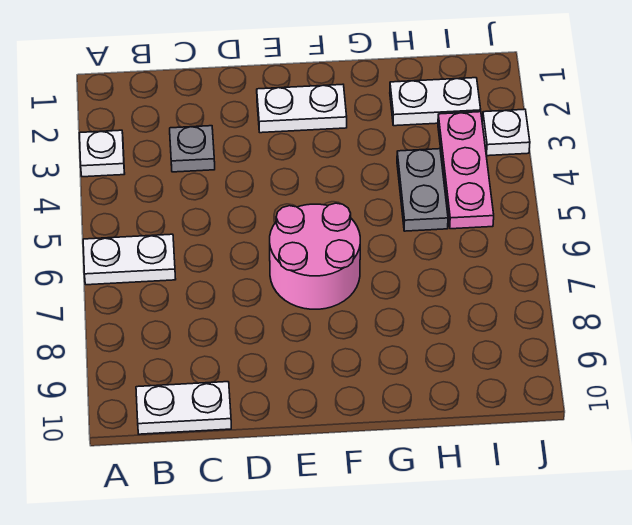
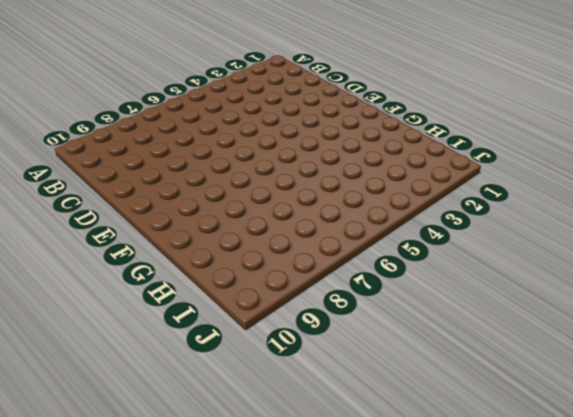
none -> white plate A3 level 1
none -> white plate A6:B6 level 1

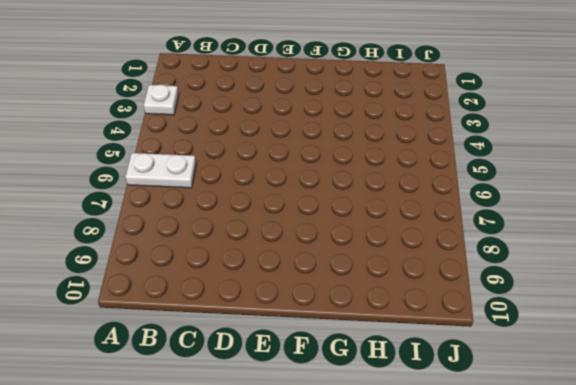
none -> white plate B10:C10 level 1
none -> grey plate C3 level 1

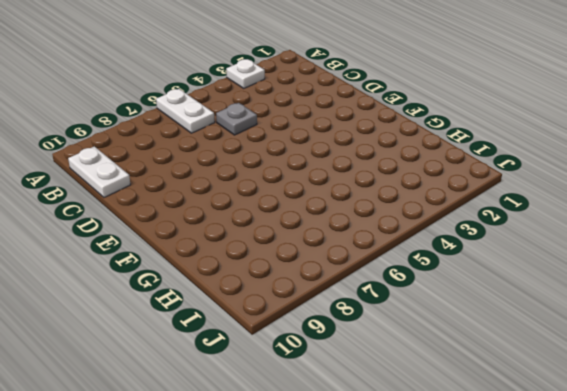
grey plate C5 level 1 -> grey plate C3 level 1
none -> white plate E2:F2 level 1
none -> pink round brick E6:F7 level 1

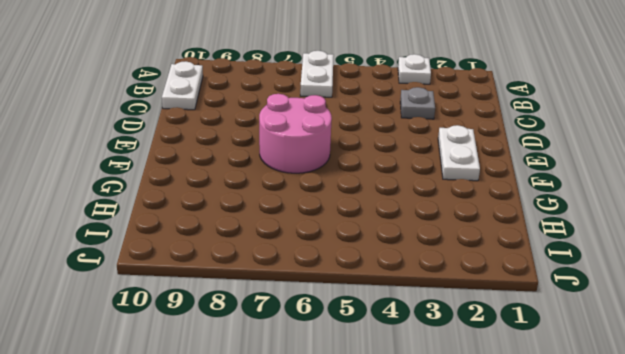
none -> white plate H2:I2 level 1
none -> grey plate H4:H5 level 1

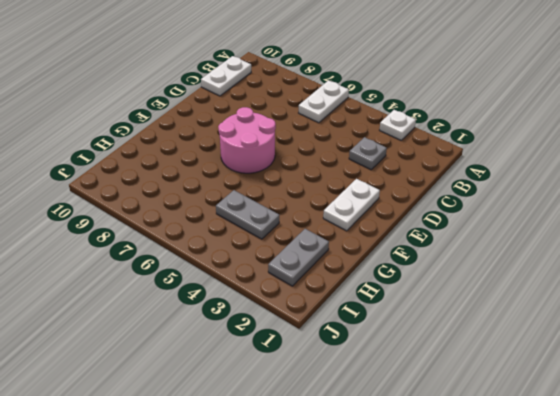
grey plate H2:I2 level 1 -> white plate H2:I2 level 1
none -> pink plate I3:I5 level 1
none -> white plate J3 level 1

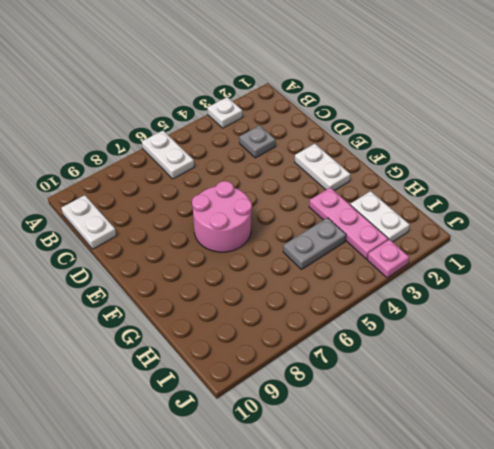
pink plate G3:I3 level 1 -> pink plate I3:I5 level 1
pink plate J3 level 1 -> white plate J3 level 1

